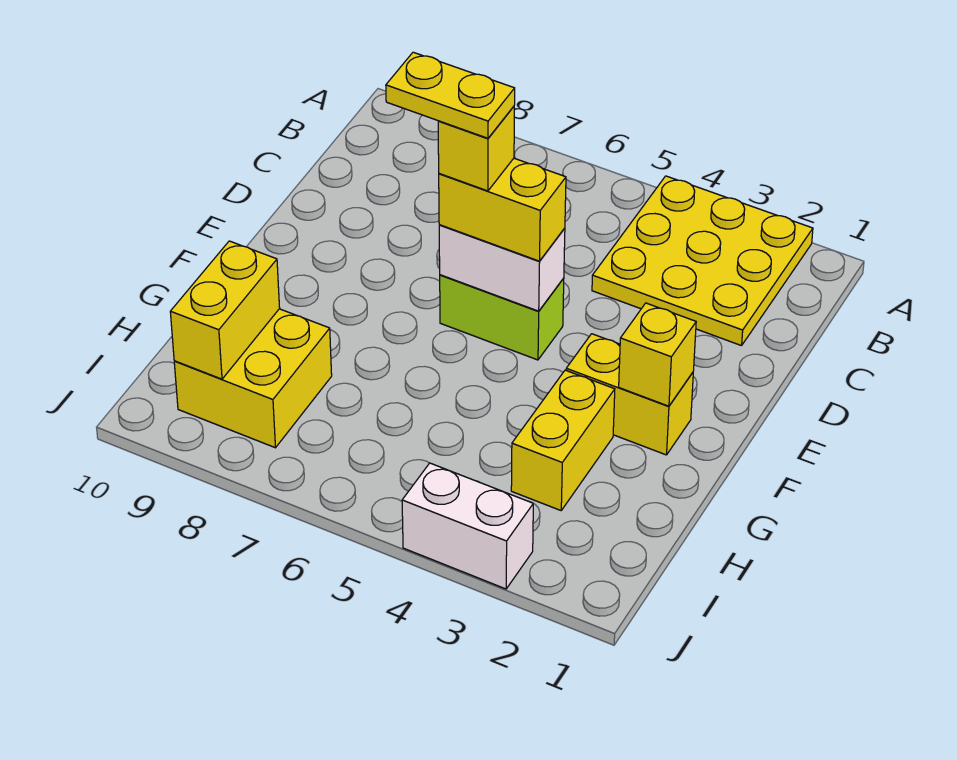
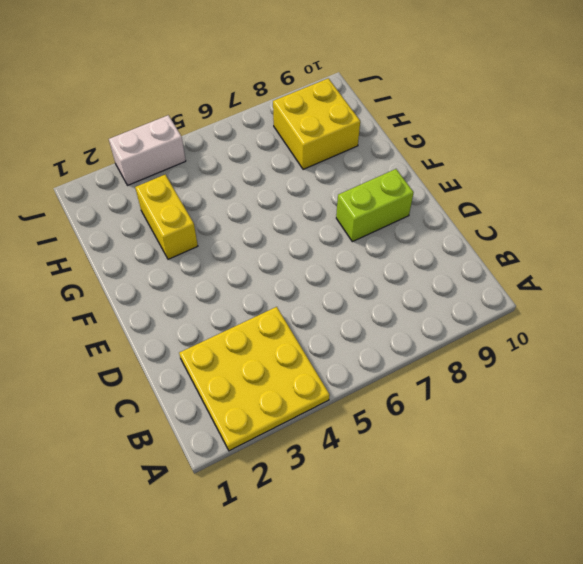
lime brick E8:E9 level 1 -> lime brick E5:E6 level 1
none -> yellow brick F2:F3 level 1
none -> white brick E5:E6 level 2
none -> yellow brick F2 level 2

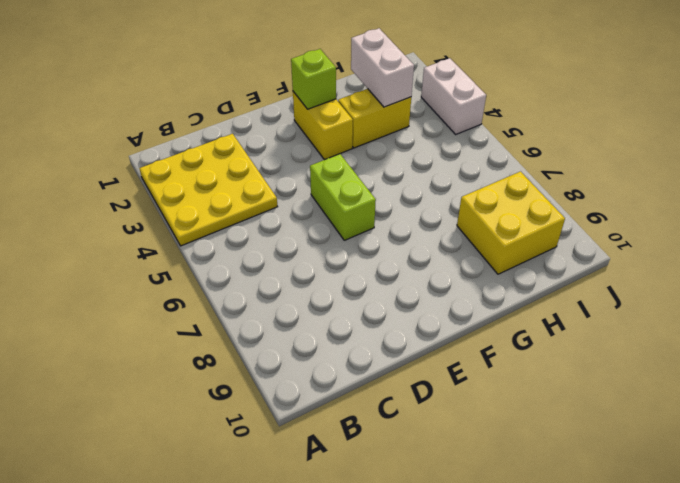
lime brick F2 level 2 -> yellow brick F2 level 2
white brick H2:H3 level 2 -> white brick E5:E6 level 2
none -> yellow brick H9:I9 level 2
none -> yellow brick E5:E6 level 3
none -> yellow brick E6 level 4

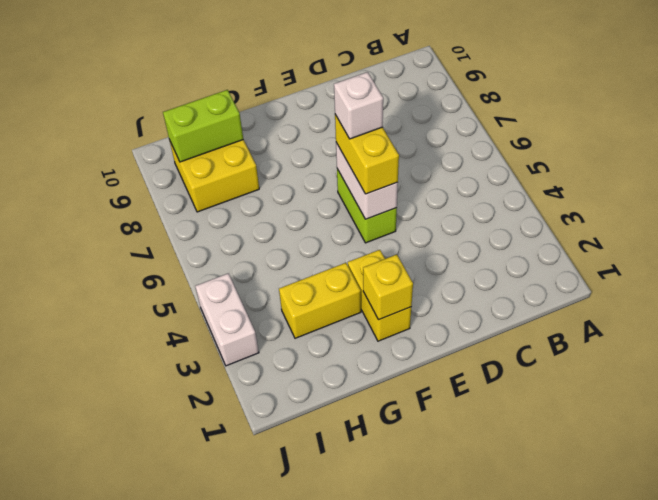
white brick E6 level 4 -> yellow brick E6 level 4
lime brick H9:I9 level 2 -> yellow brick H9:I9 level 2
none -> yellow plate A2:C4 level 1
none -> yellow plate E6:E7 level 5

